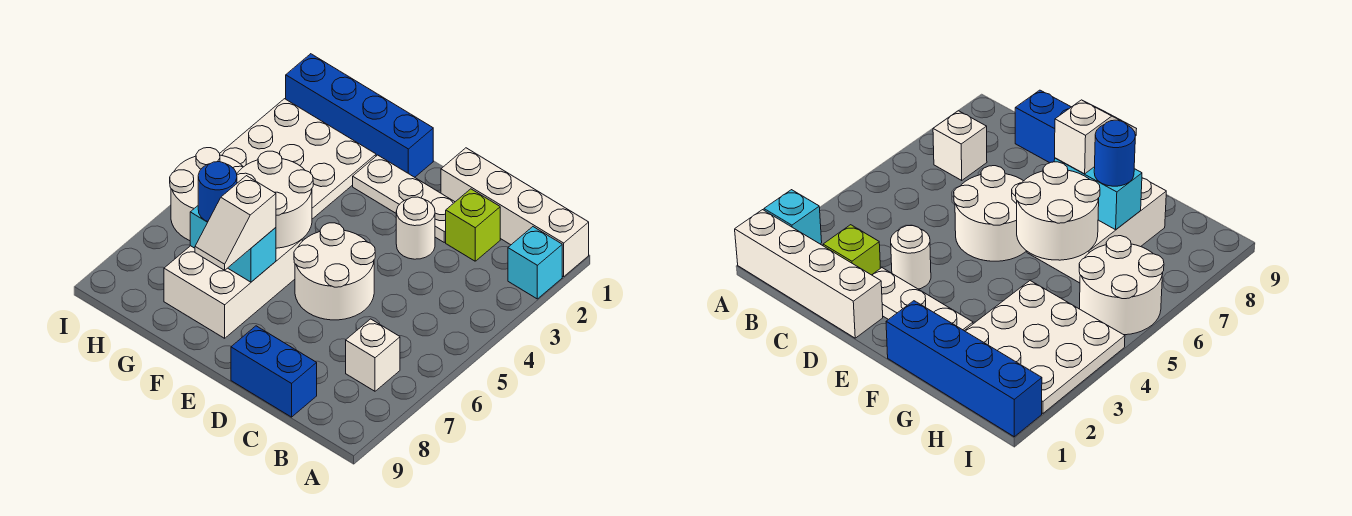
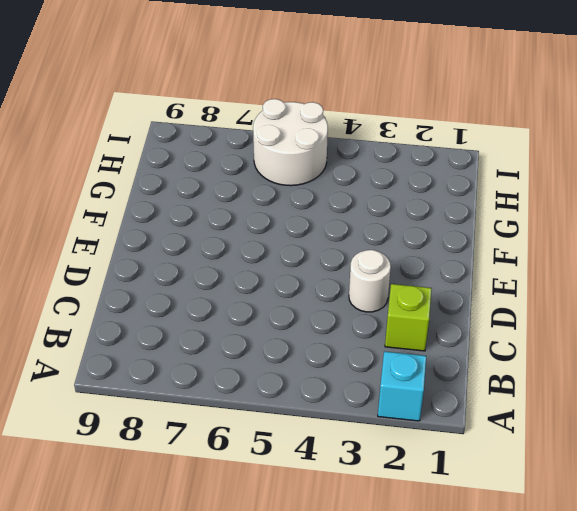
none -> white brick A1:D1 level 1
none -> white brick B7 level 1
none -> blue brick C9:D9 level 1

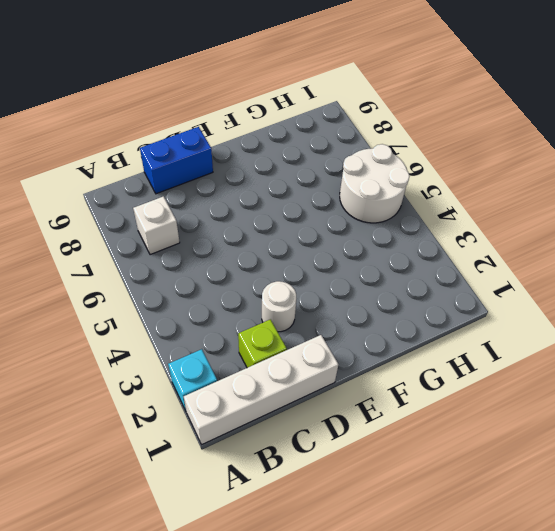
none -> white plate D2:F2 level 1
none -> white round brick D5:E6 level 1
none -> blue brick F1:I1 level 1

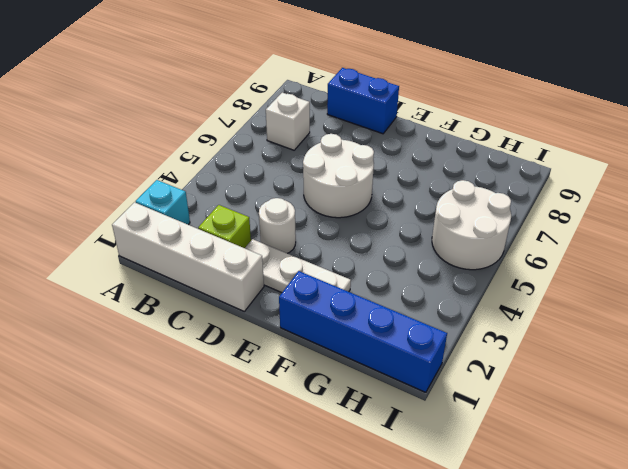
none -> white brick F6:G8 level 1
none -> white plate G2:I4 level 1
none -> white round brick F5:G6 level 2

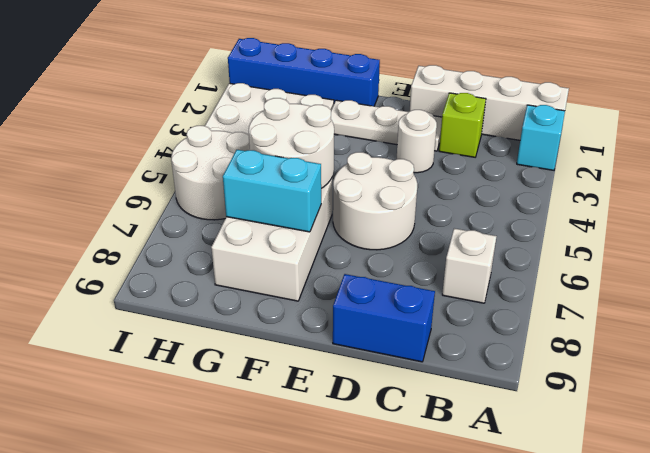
none -> white slope F7:F8 level 3 top 7
none -> blue round brick G7 level 3

